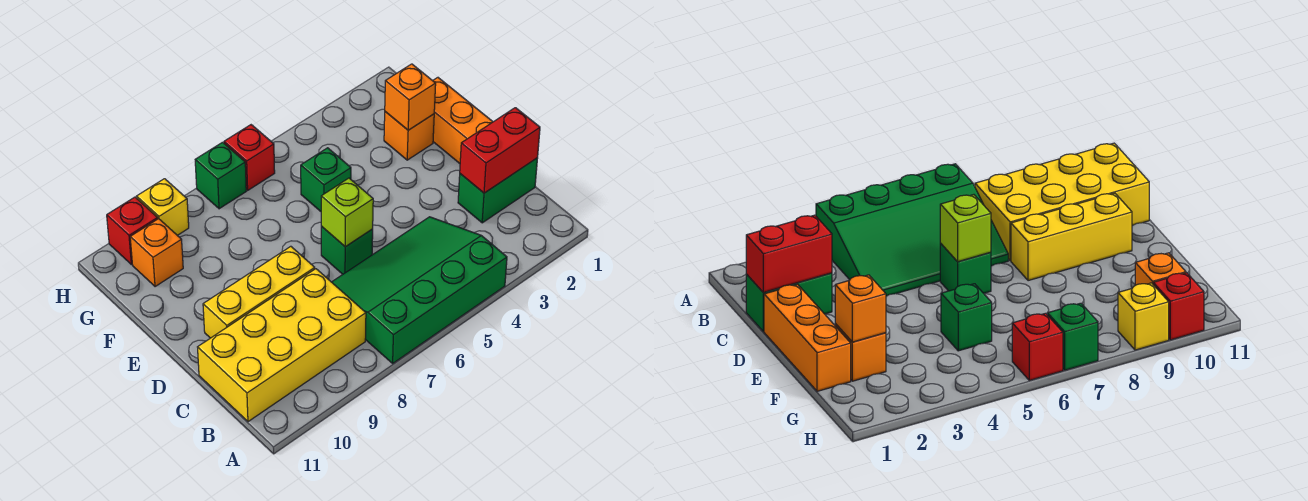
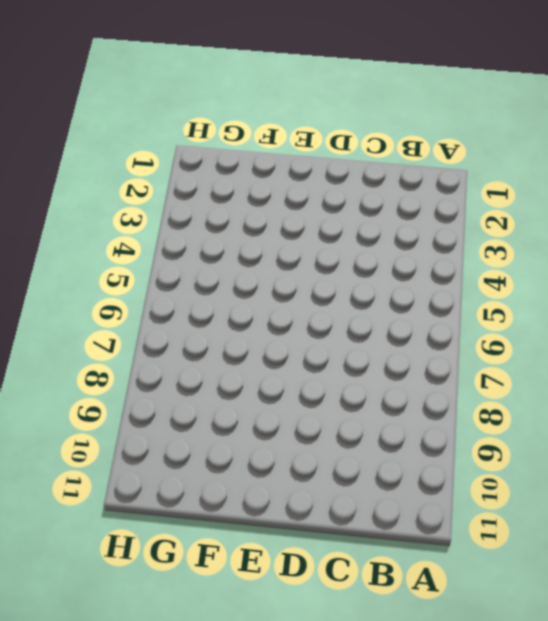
none -> green slope A4:C7 level 1 top A
none -> yellow brick B8:C11 level 1
none -> green brick C1:C2 level 1

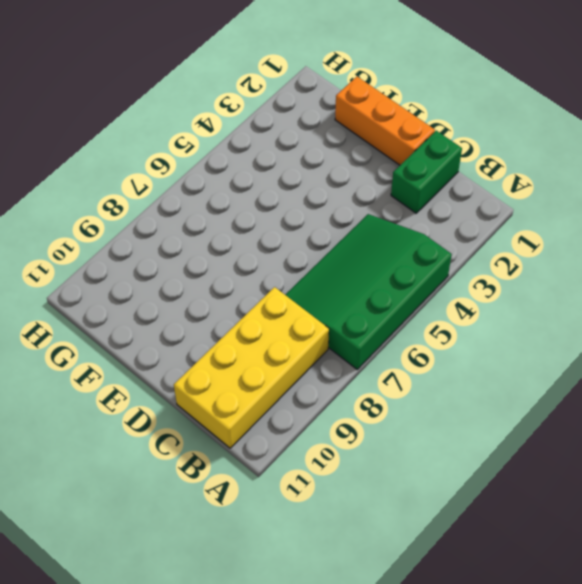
none -> green brick D6 level 1
none -> yellow brick D8:D10 level 1
none -> orange brick F2 level 1

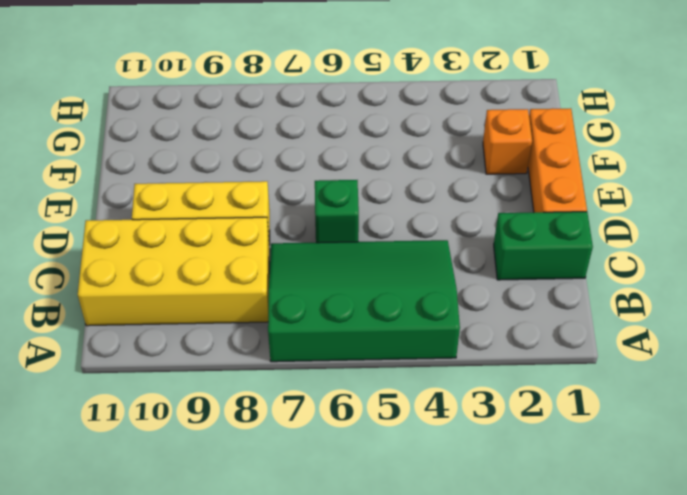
none -> green brick F5 level 1
none -> orange brick G10 level 1
none -> red brick H6 level 1

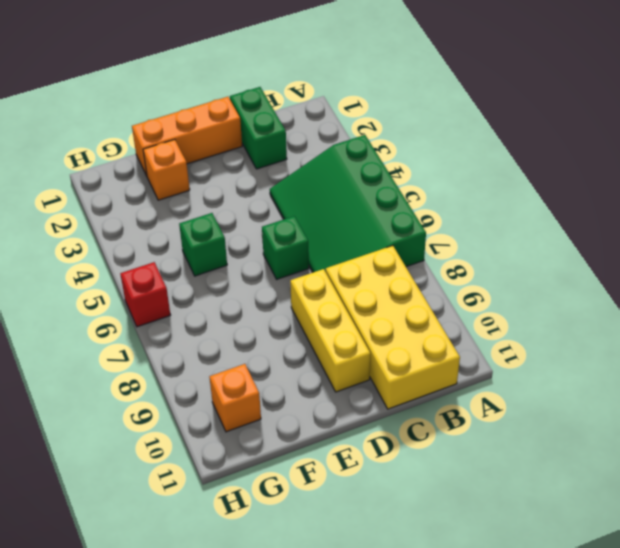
none -> green brick H7 level 1
none -> yellow brick H9 level 1
none -> red brick H10 level 1

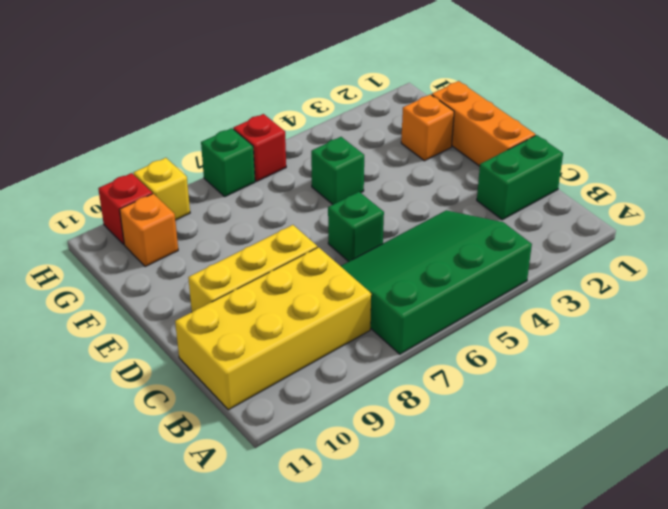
none -> red brick C1:C2 level 2
none -> lime brick D6 level 2
none -> orange brick F2 level 2

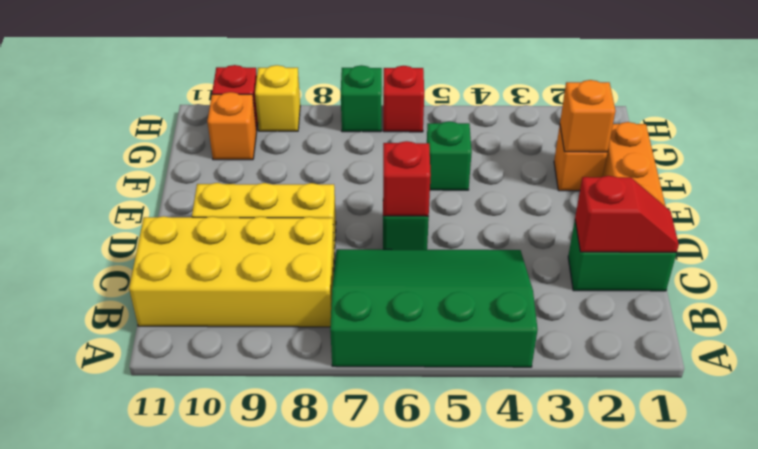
red slope C1:C2 level 2 top 2 -> red brick C1:C2 level 2
red brick D6 level 2 -> lime brick D6 level 2

